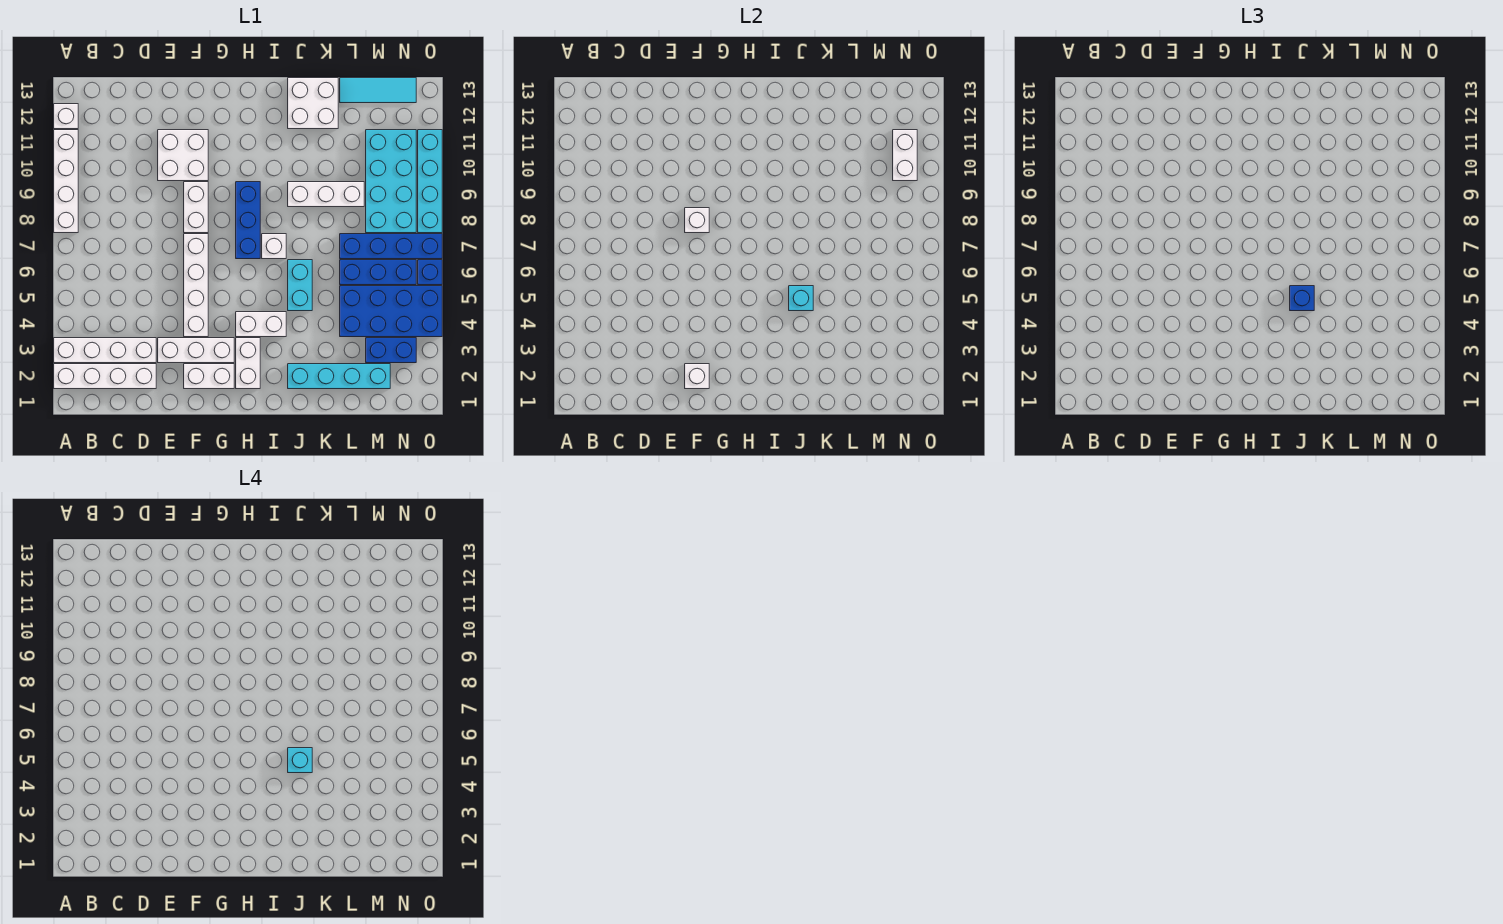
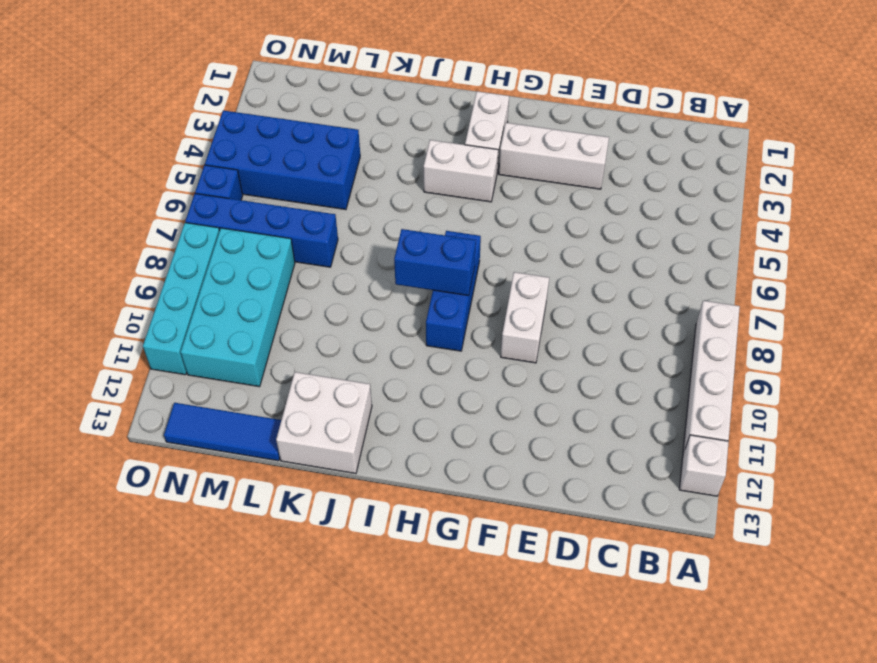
blue brick H8:I8 level 2 -> blue brick M3:N3 level 1
blue tile L13:N13 level 1 -> cyan tile L13:N13 level 1
none -> white brick A2:D2 level 1
none -> white brick A3:D3 level 1
none -> white brick E10:F11 level 1
none -> white brick F2:G2 level 1

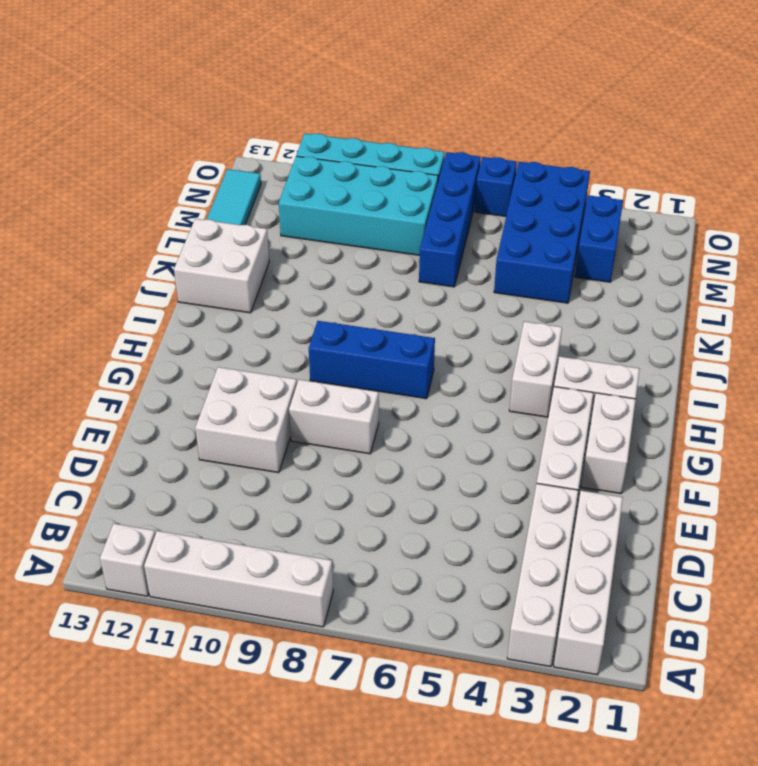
none -> white brick F4:F7 level 1
none -> white brick I7 level 1
none -> cyan brick J2:M2 level 1
none -> cyan brick J5:J6 level 1

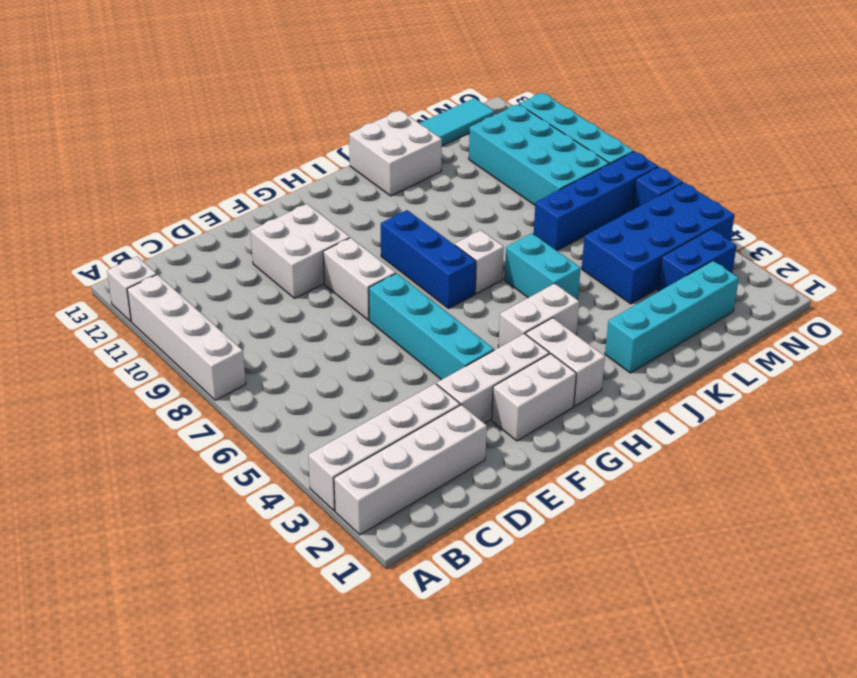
cyan brick F4:F7 level 1 -> white brick F4:F7 level 1
none -> white brick J9:L9 level 1
none -> blue brick L6:N6 level 1
none -> white brick F2 level 2
none -> white brick F8 level 2

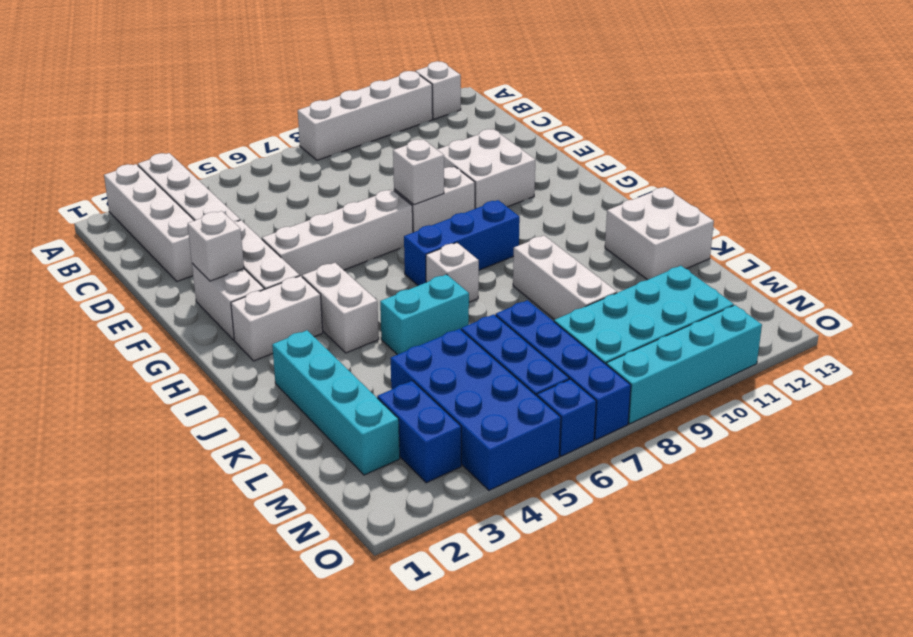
none -> cyan tile L13:N13 level 1
none -> cyan brick J5 level 2
none -> white brick N10:N11 level 2
none -> blue brick J5 level 3

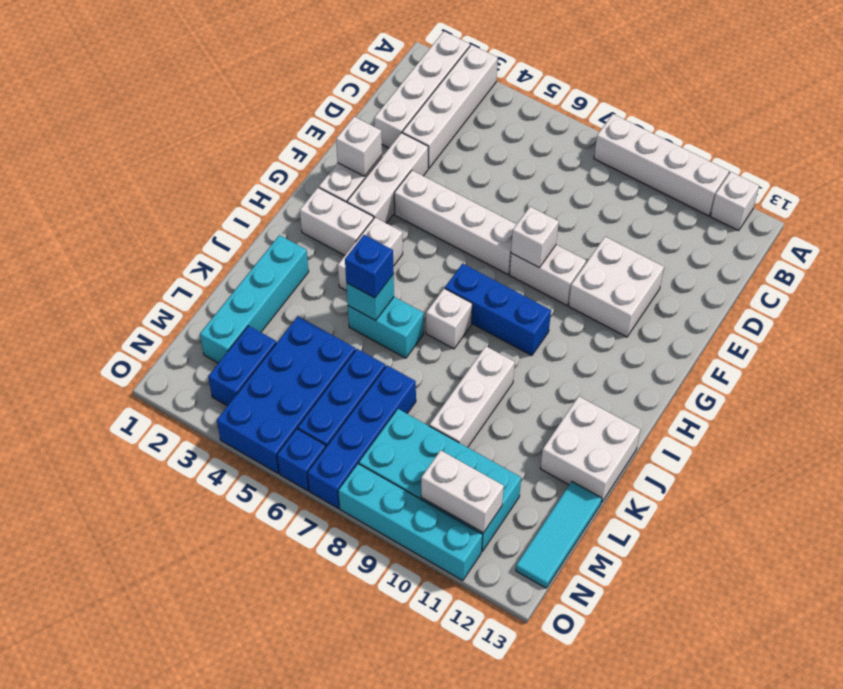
none -> cyan brick J5 level 4

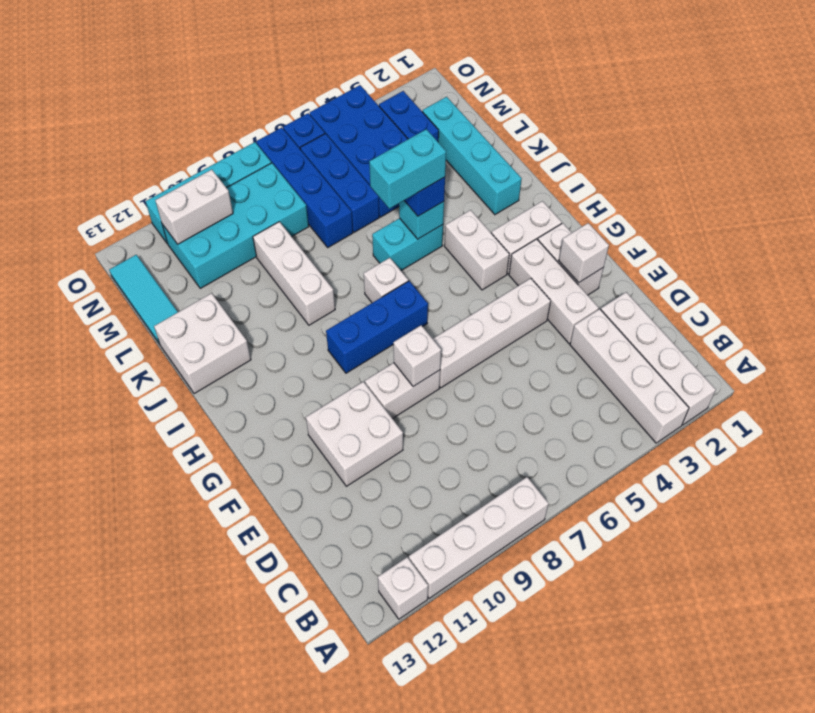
cyan brick J5:J6 level 4 -> cyan brick J5 level 4

